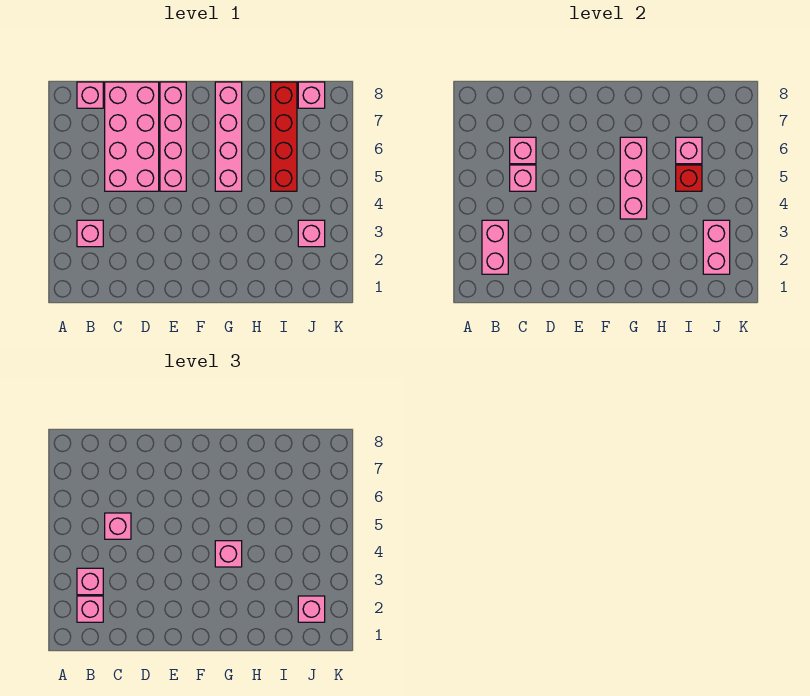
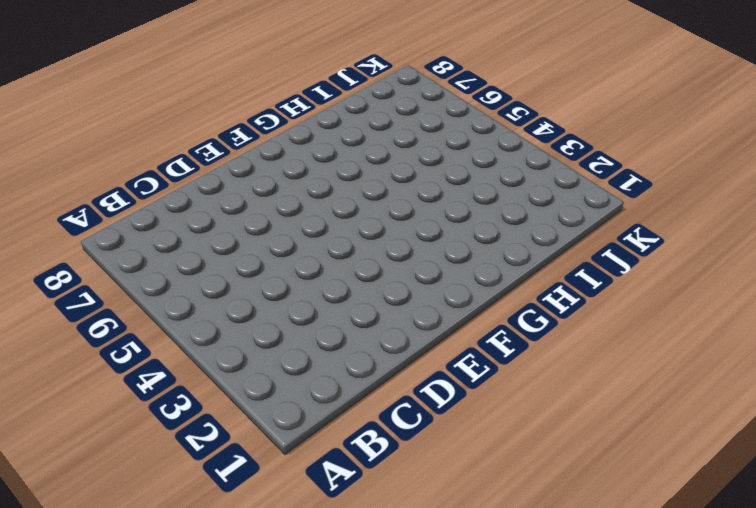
none -> pink brick B3 level 1
none -> pink brick B8 level 1
none -> pink brick C5:D8 level 1

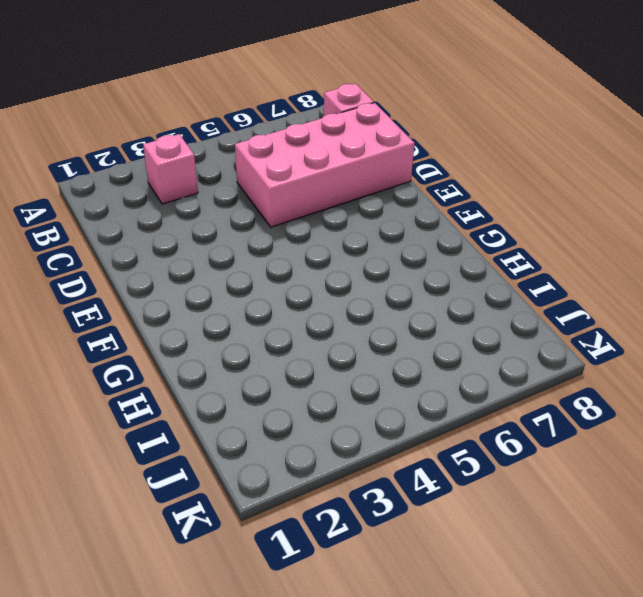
none -> pink brick E5:E8 level 1
none -> pink brick G5:G8 level 1
none -> red brick I5:I8 level 1

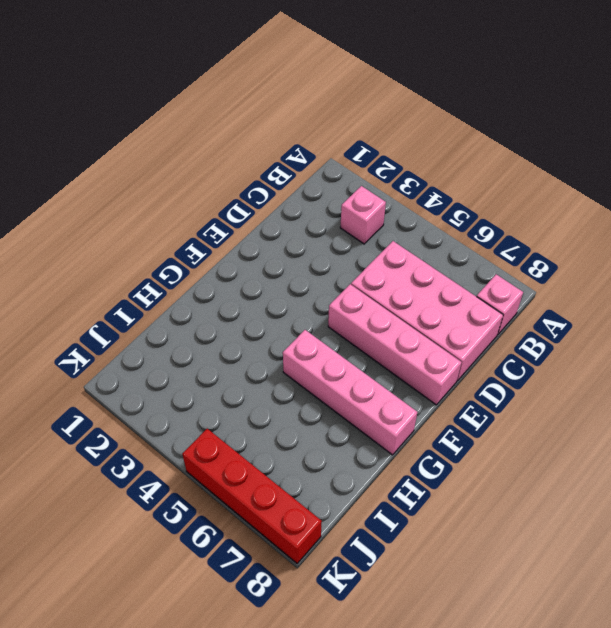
red brick K5:K8 level 1 -> red brick I5:I8 level 1
none -> pink brick J3 level 1
none -> pink brick J8 level 1
none -> pink brick B2:B3 level 2

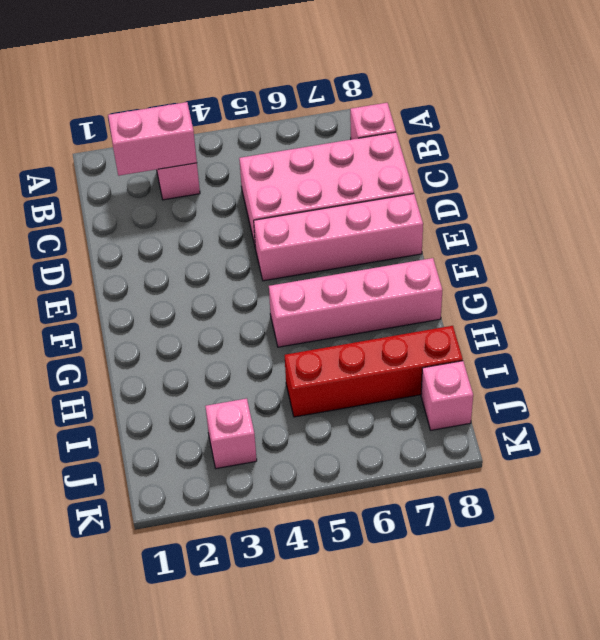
none -> pink brick C5 level 2
none -> pink brick C6 level 2
none -> pink brick G4:G6 level 2

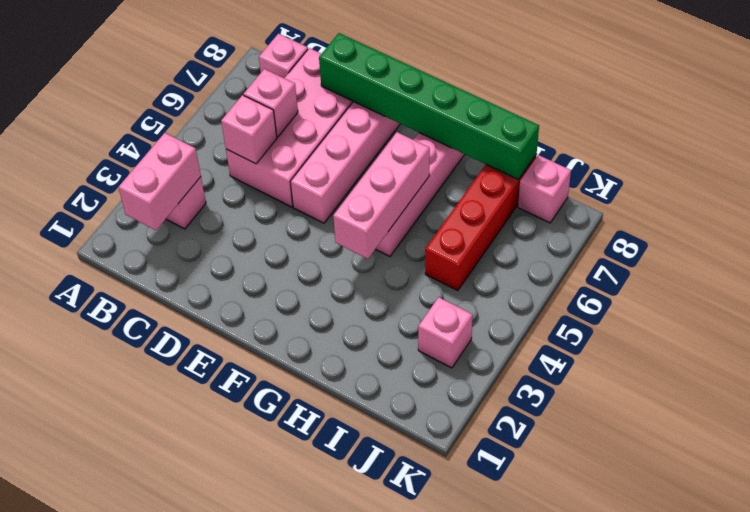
green brick D8:I8 level 2 -> none
none -> red brick I5 level 2
none -> pink brick I6 level 2
none -> pink brick J2:J3 level 2

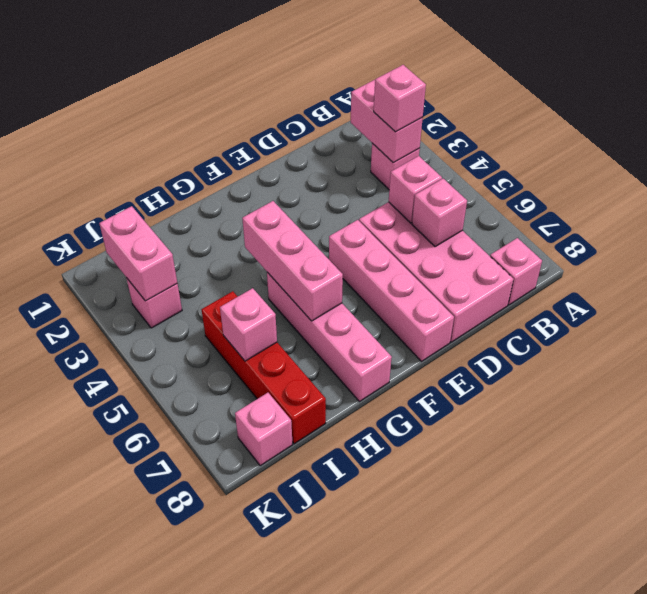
none -> red brick I5 level 2
none -> pink brick B2 level 3
none -> pink brick C5 level 3

